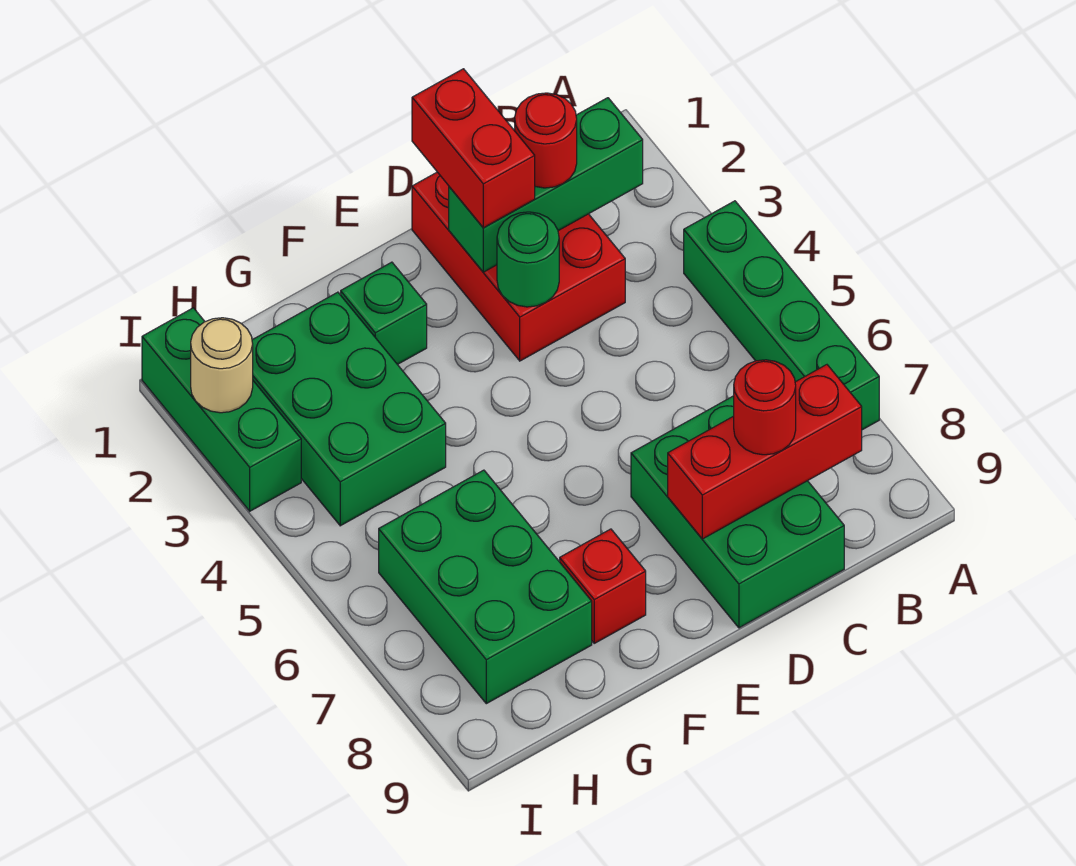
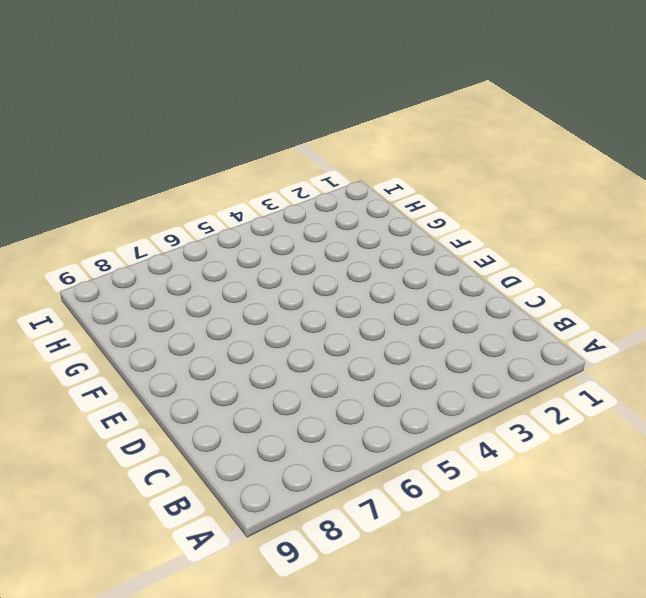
none -> green brick A4:A7 level 1
none -> red brick C1:D3 level 1
none -> green brick C7:D9 level 1

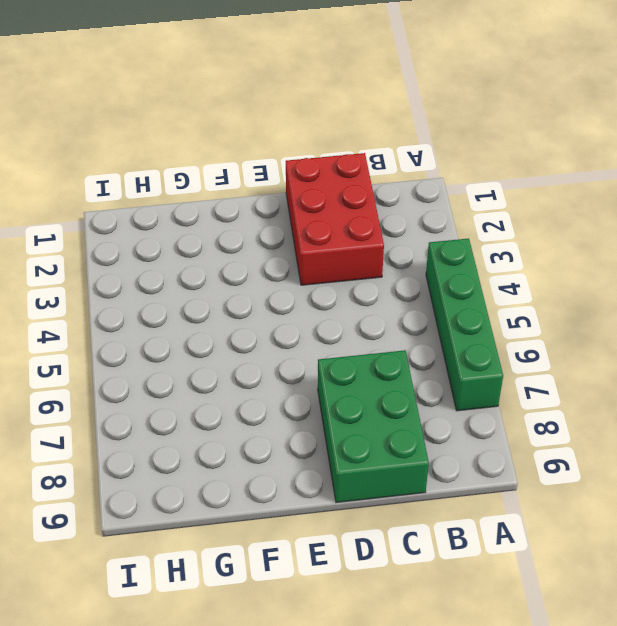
none -> green brick F2 level 1
none -> red brick F8 level 1
none -> green brick G2:H4 level 1

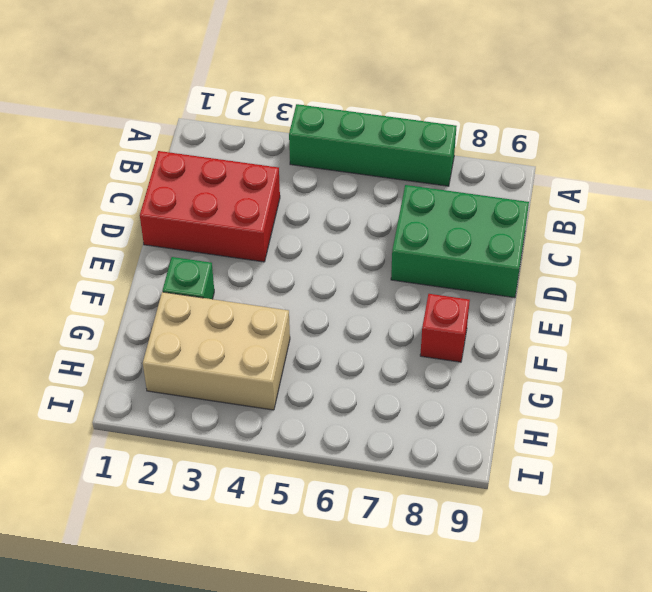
tan brick G2:H4 level 1 -> green brick G2:H4 level 1
none -> green brick G6:H8 level 1
none -> green brick I1:I3 level 1
none -> green brick B2:D2 level 2

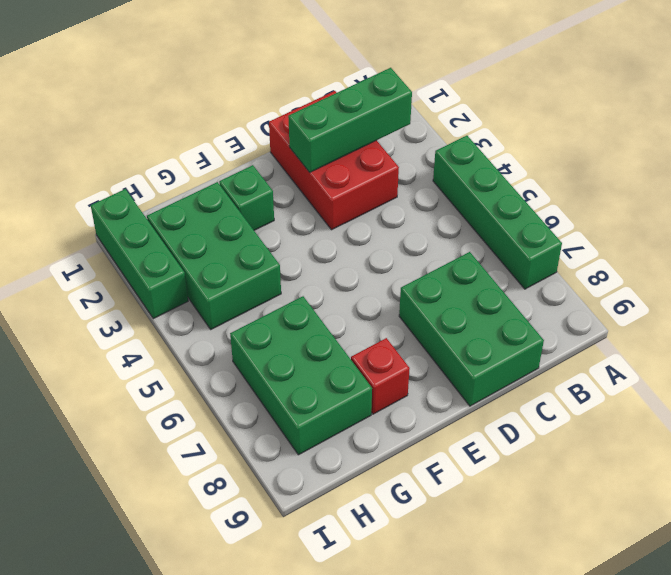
none -> red brick B8:D8 level 2
none -> green round brick D3 level 2
none -> tan round brick I2 level 2

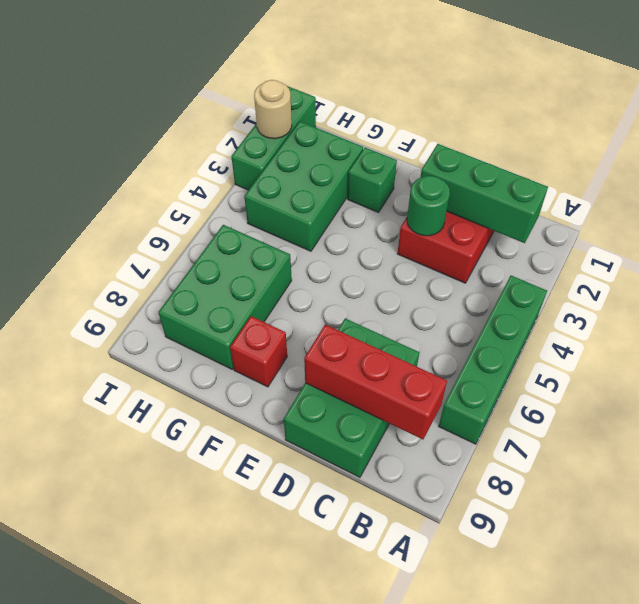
none -> red round brick C2 level 3
none -> red round brick C8 level 3
none -> red brick D1:D2 level 3

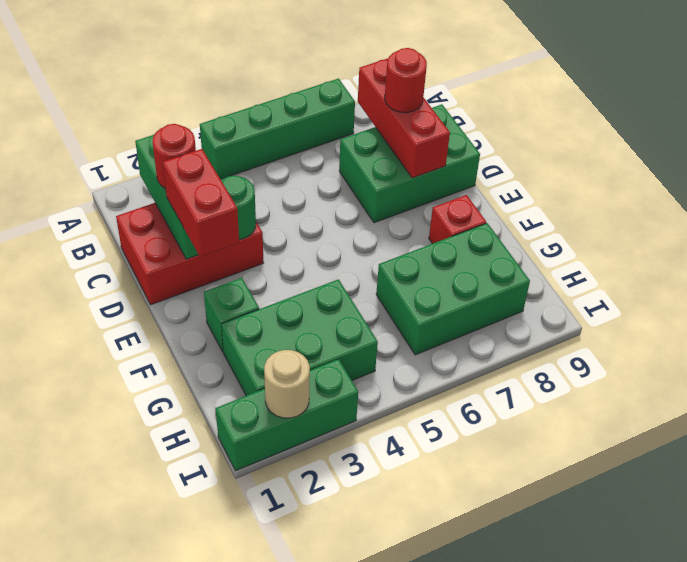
red brick D2:E2 level 3 -> red brick D1:D2 level 3

